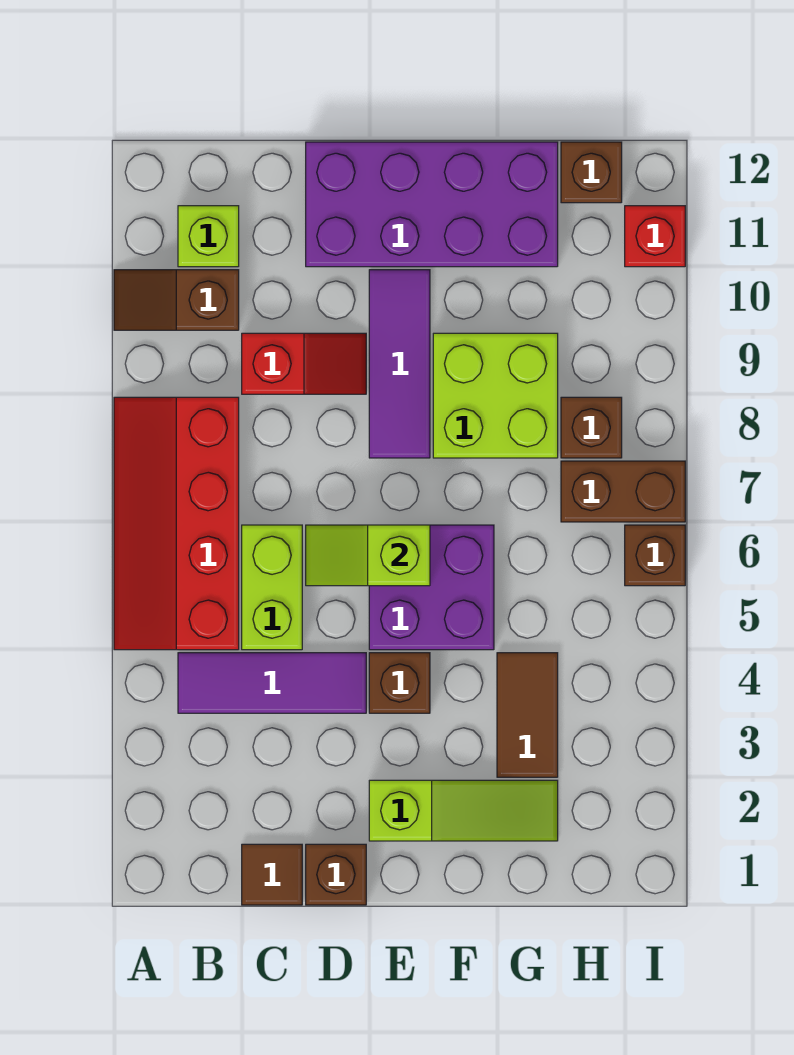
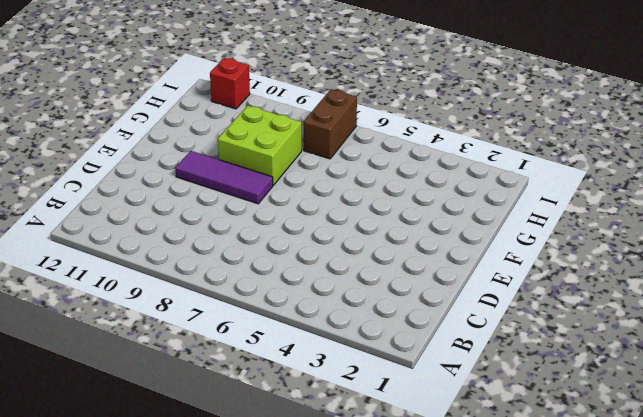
none -> red slope A5:B8 level 1 top B
none -> brown slope A10:B10 level 1 top B
none -> purple tile B4:D4 level 1

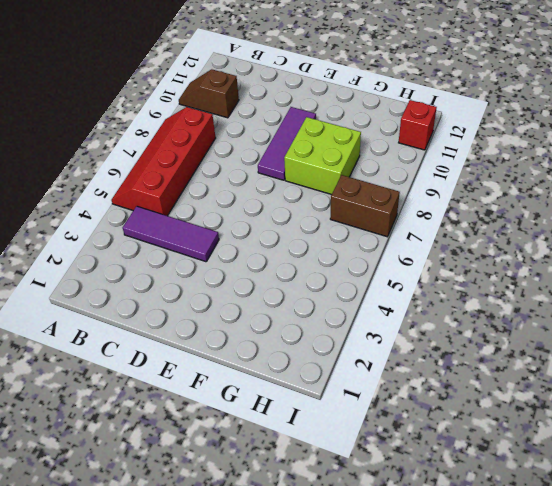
none -> lime brick B11 level 1
none -> brown tile C1 level 1
none -> lime brick C5:C6 level 1

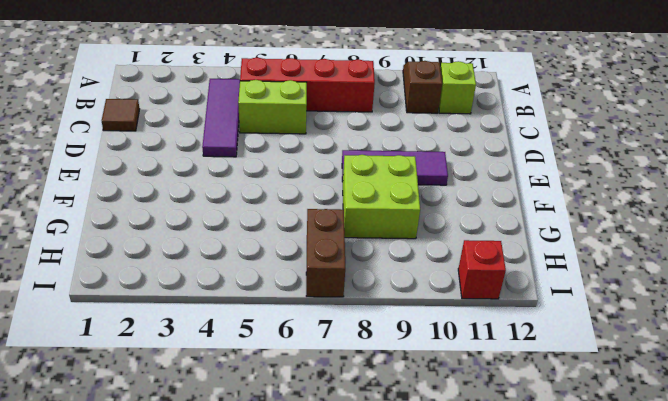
none -> red slope C9:D9 level 1 top C
none -> brown brick D1 level 1
none -> purple brick D11:G12 level 1

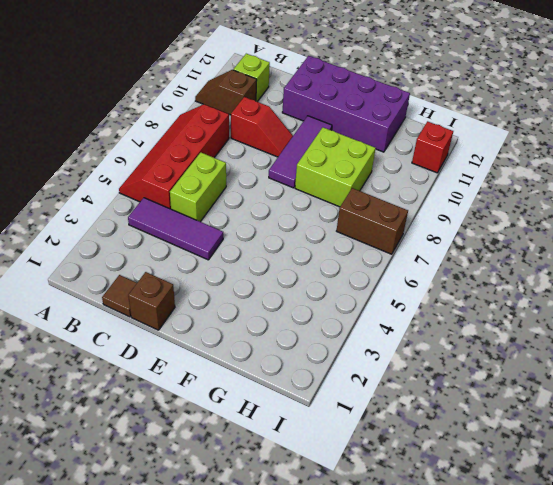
none -> lime slope E2:G2 level 1 top E
none -> brown brick E4 level 1
none -> purple brick E5:F6 level 1

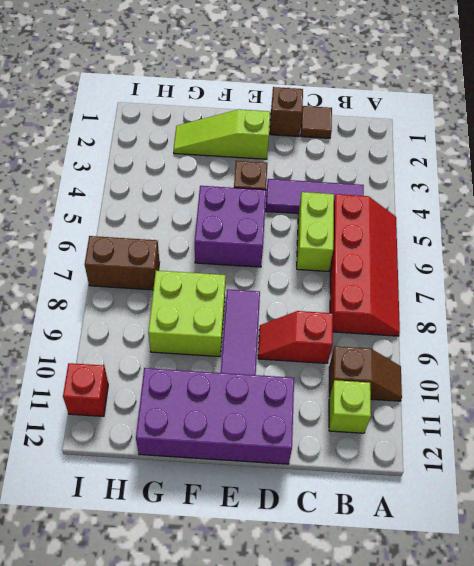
none -> brown tile G3:G4 level 1
none -> brown brick H8 level 1
none -> brown brick H12 level 1

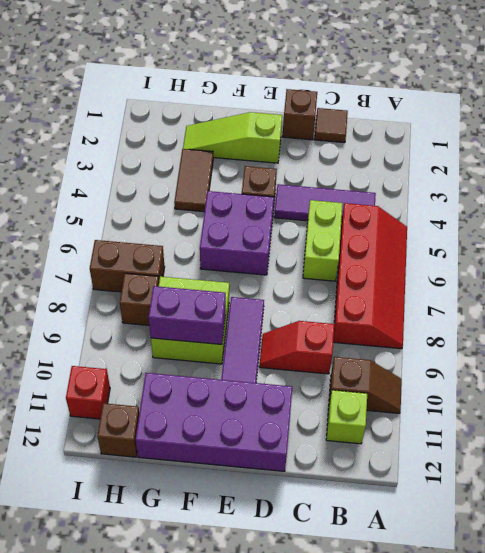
purple brick F9:G9 level 2 -> none
none -> brown brick I6 level 1
none -> lime slope D6:E6 level 2 top E

